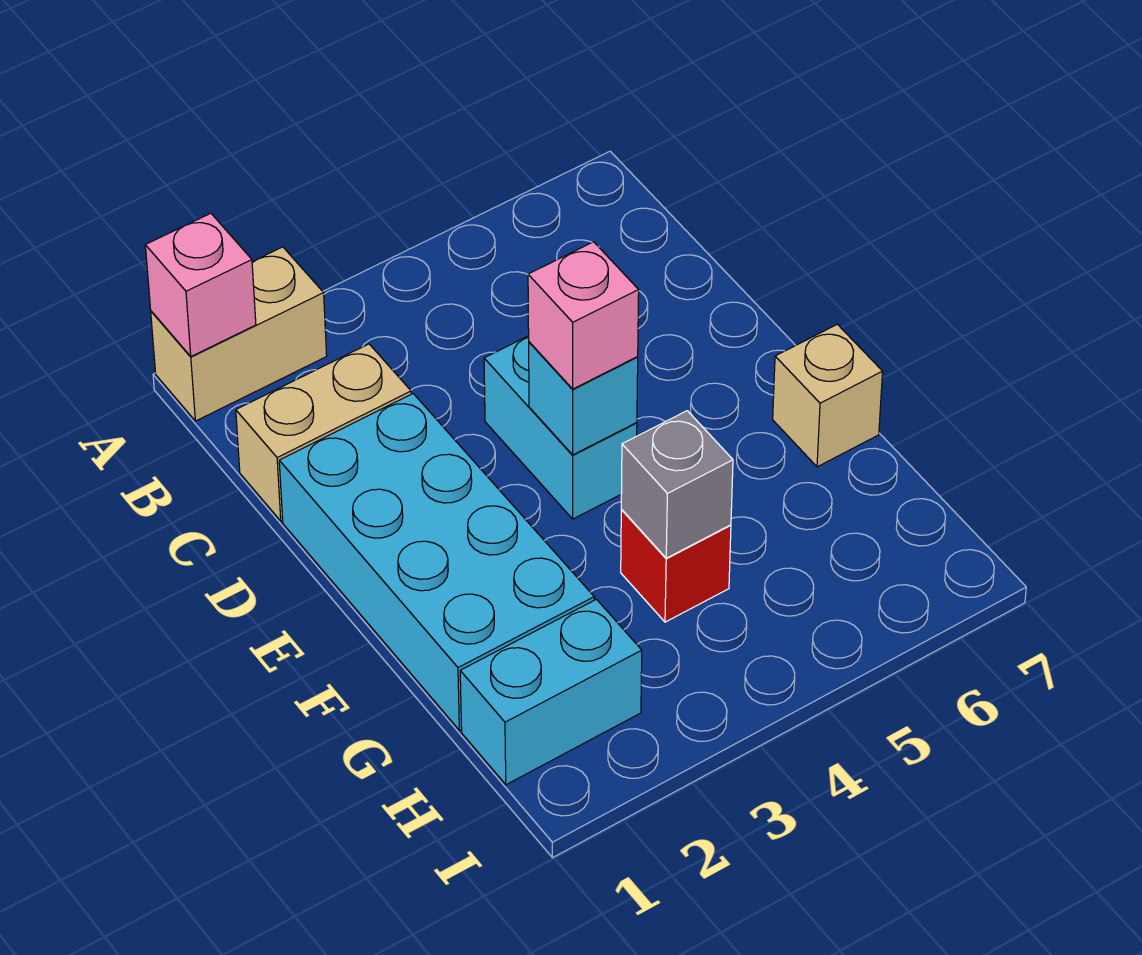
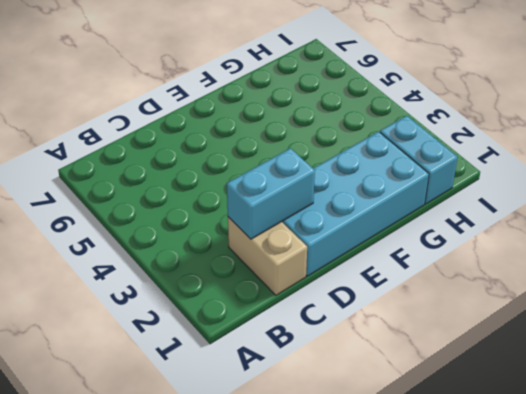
cyan brick C2:D2 level 2 -> cyan brick D4:E4 level 1
none -> tan brick A1:A2 level 1
none -> tan brick F7 level 1

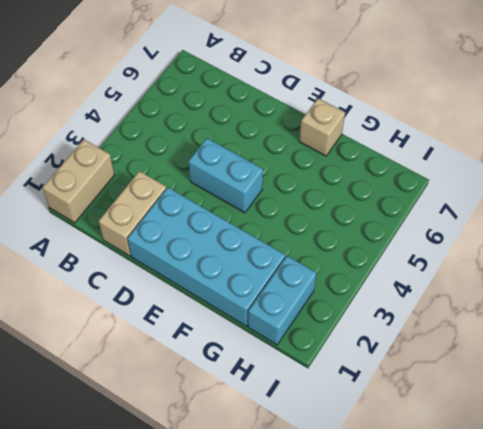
none -> red brick G4 level 1
none -> pink brick A1 level 2

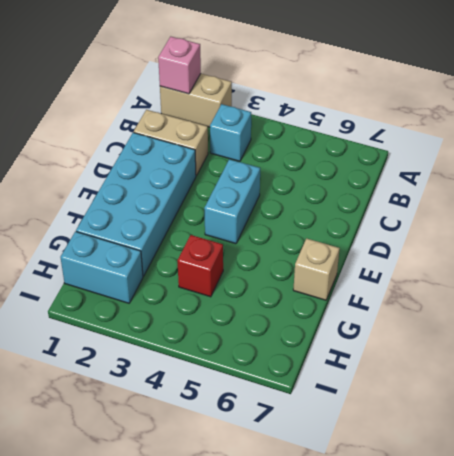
cyan brick B3 level 1 -> cyan brick E4 level 2
none -> grey brick G4 level 2
none -> pink brick E4 level 3

